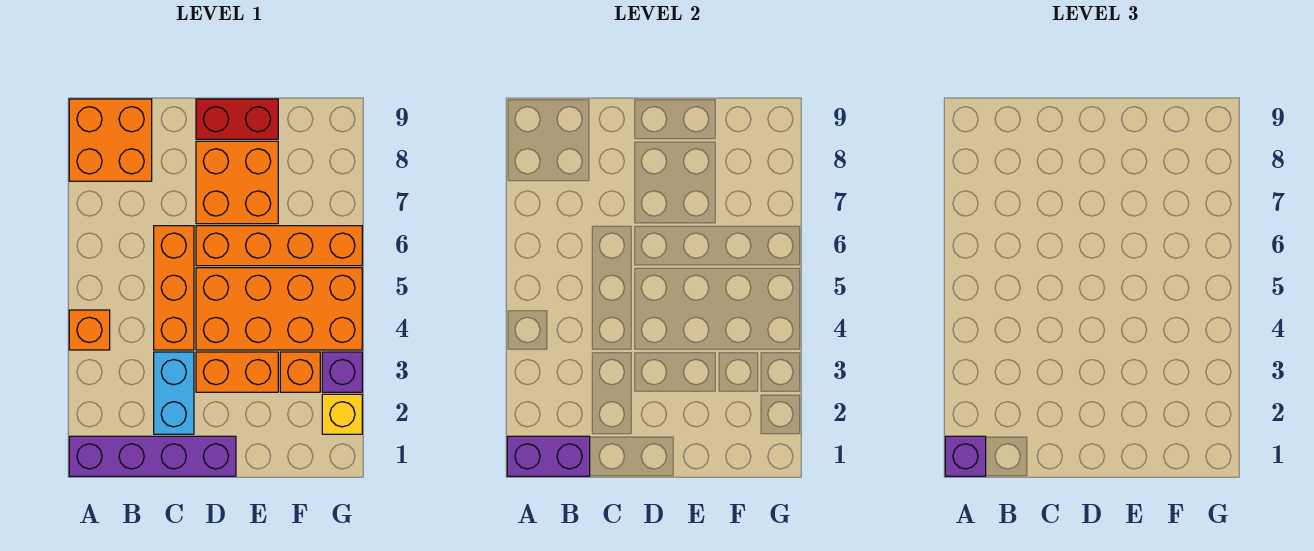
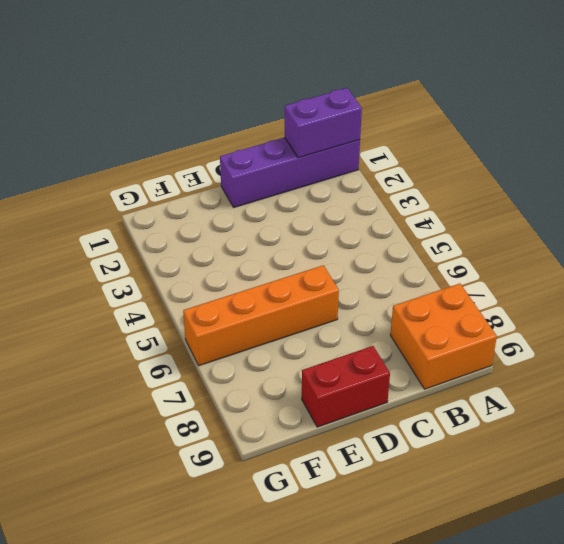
none -> orange brick A4 level 1
none -> cyan brick C2:C3 level 1
none -> orange brick C4:C6 level 1

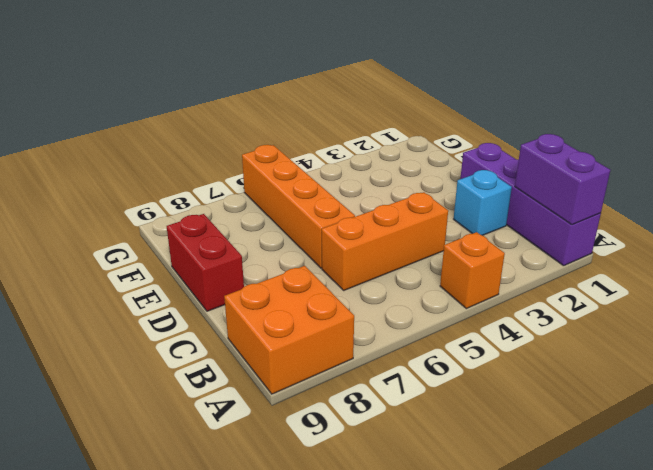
cyan brick C2 level 1 -> cyan brick C2:C3 level 1
none -> orange brick D3:E3 level 1
none -> orange brick D4:G5 level 1
none -> orange brick D7:E8 level 1

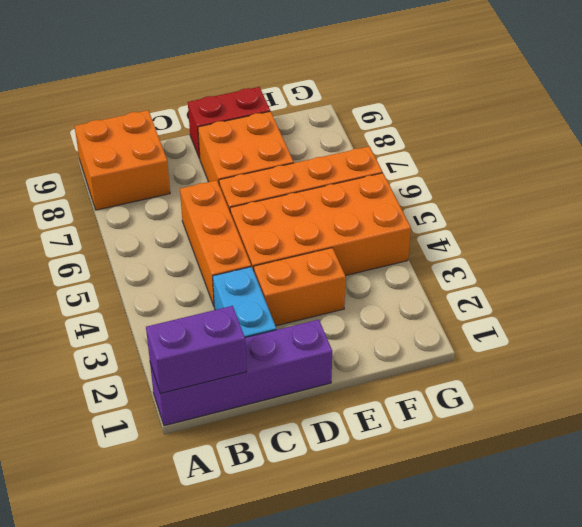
none -> orange brick A4 level 1
none -> orange brick F3 level 1
none -> yellow brick G2 level 1

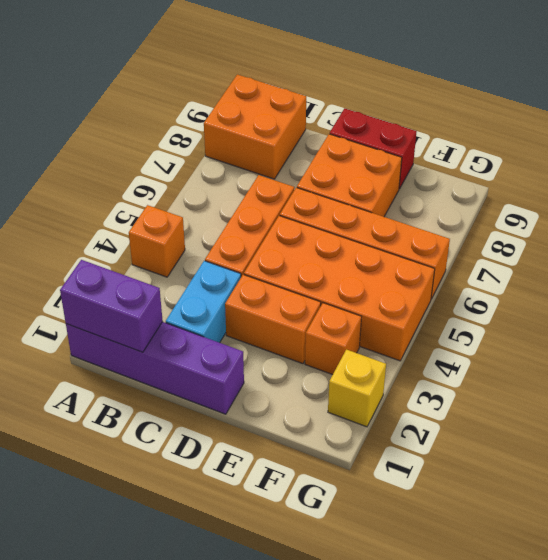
none -> purple brick G3 level 1
none -> purple brick A1 level 3

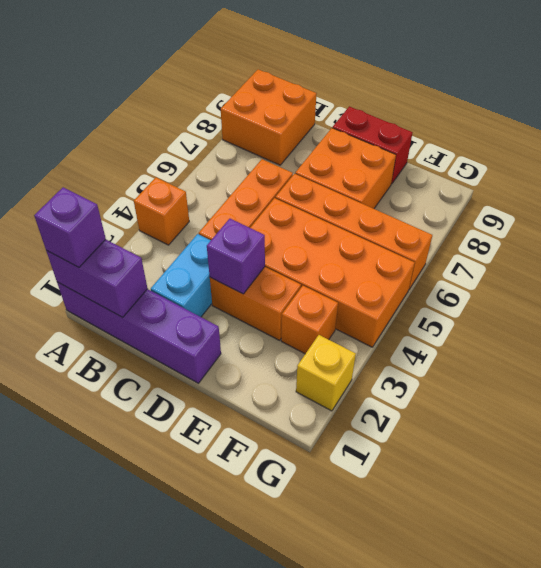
purple brick D3 level 2 -> purple brick G3 level 1

